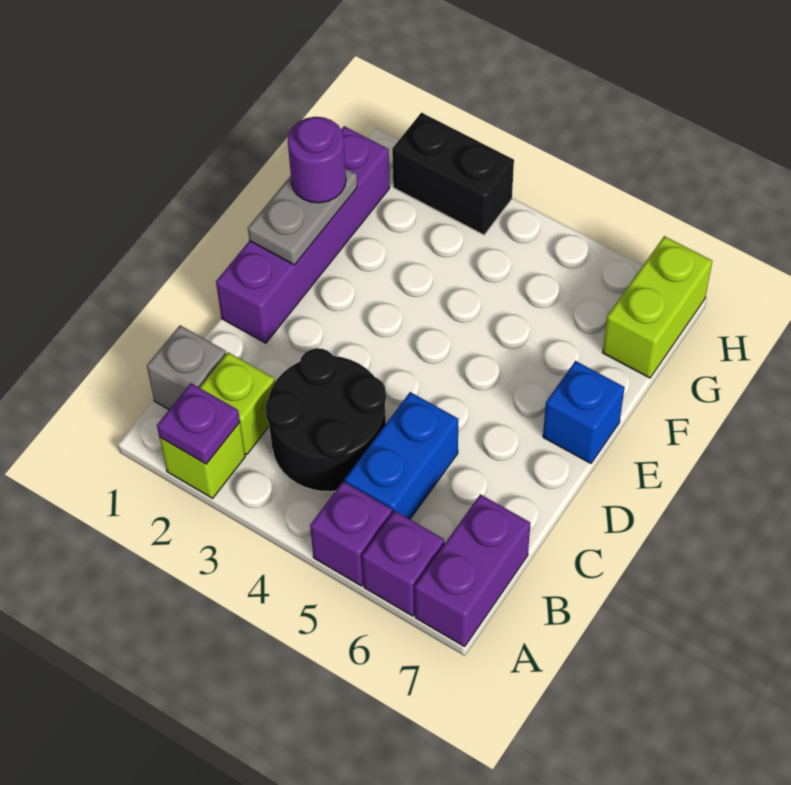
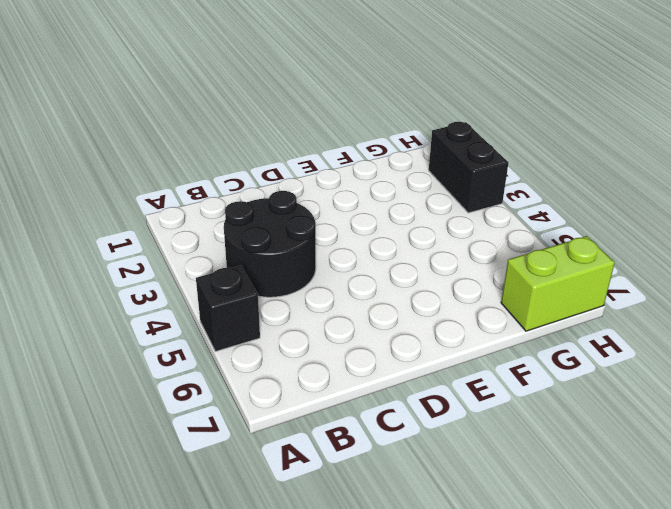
black brick A5 level 1 -> purple brick A5 level 1
none -> lime brick A2 level 1
none -> purple brick A6 level 1
none -> purple brick A7:B7 level 1

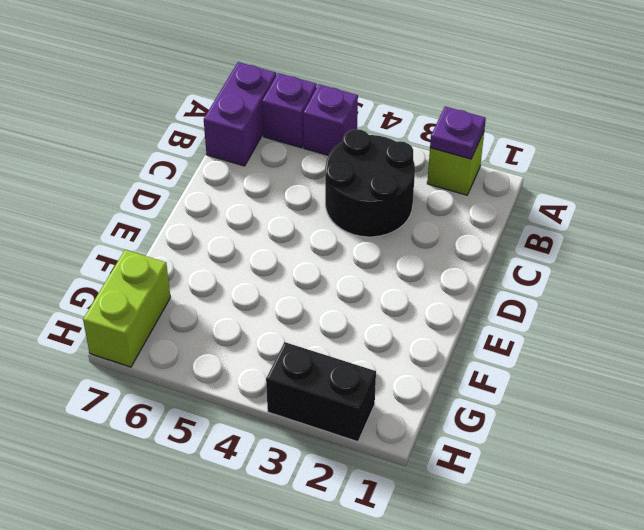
none -> grey brick B1 level 1
none -> lime brick B2 level 1
none -> blue brick B5:C5 level 1

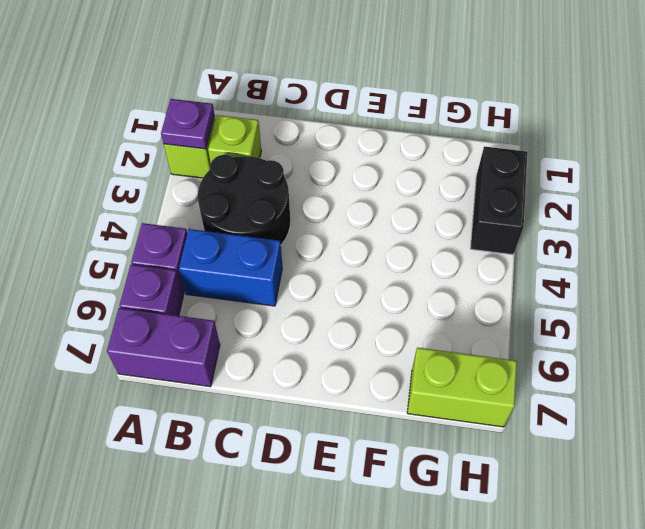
none -> grey brick B1 level 1
none -> purple brick D1:G1 level 1
none -> blue brick E7 level 1

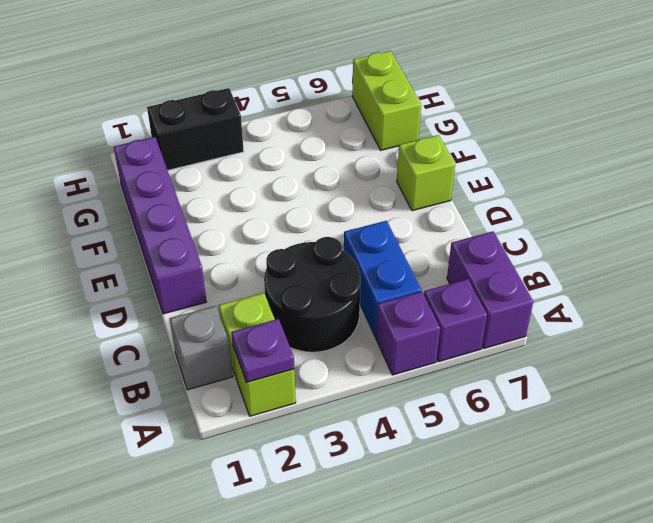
lime brick E7 level 1 -> blue brick E7 level 1
none -> grey plate E1:F1 level 2
none -> purple round brick F1 level 3

